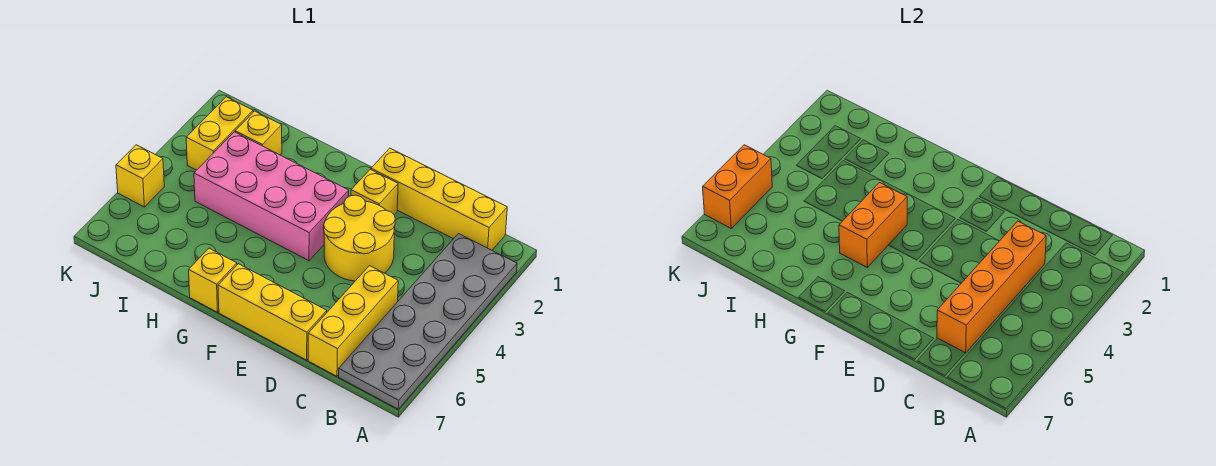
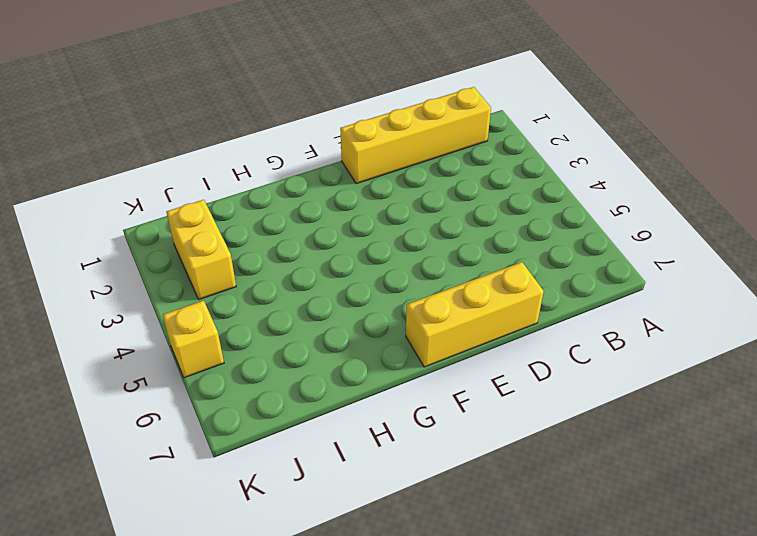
none -> grey plate A2:B7 level 1
none -> yellow brick C5:C7 level 1
none -> yellow round brick D3:E4 level 1

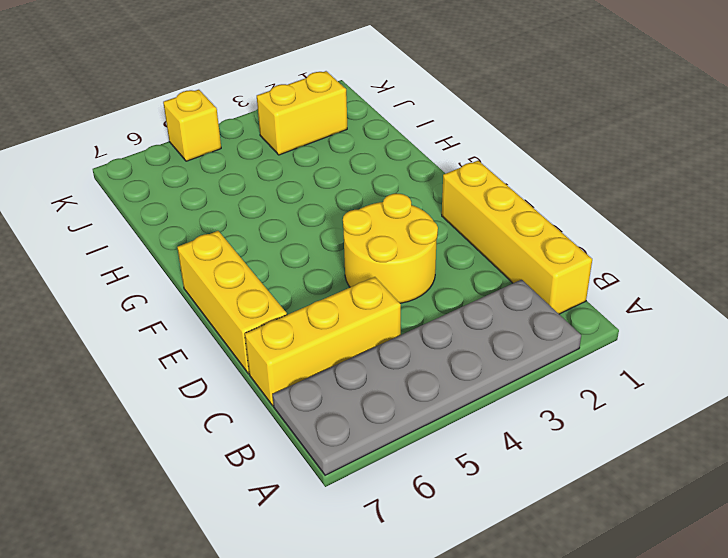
none -> yellow brick E2 level 1
none -> pink brick F3:I4 level 1
none -> yellow brick G7 level 1

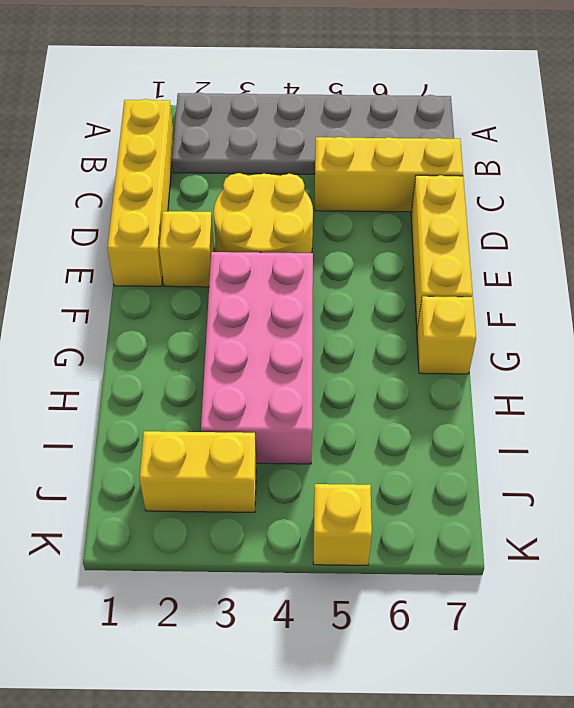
none -> yellow brick I2 level 1
none -> orange brick C3:C6 level 2
none -> orange brick G4:G5 level 2

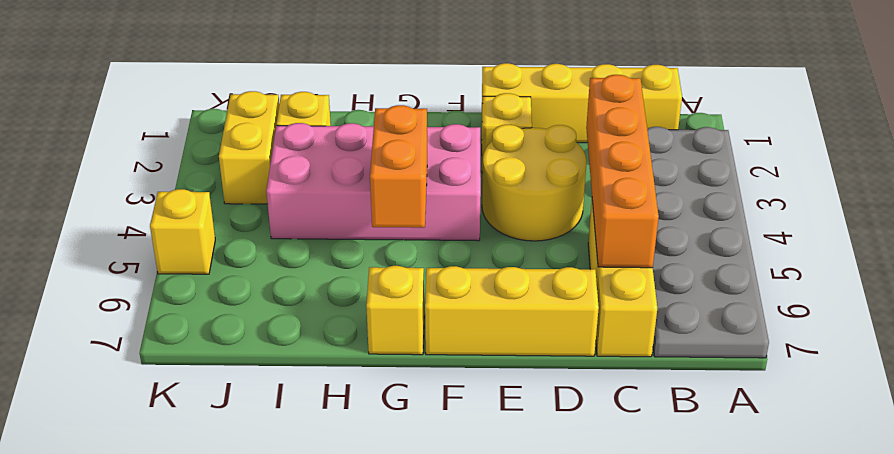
none -> orange brick K5:K6 level 2

